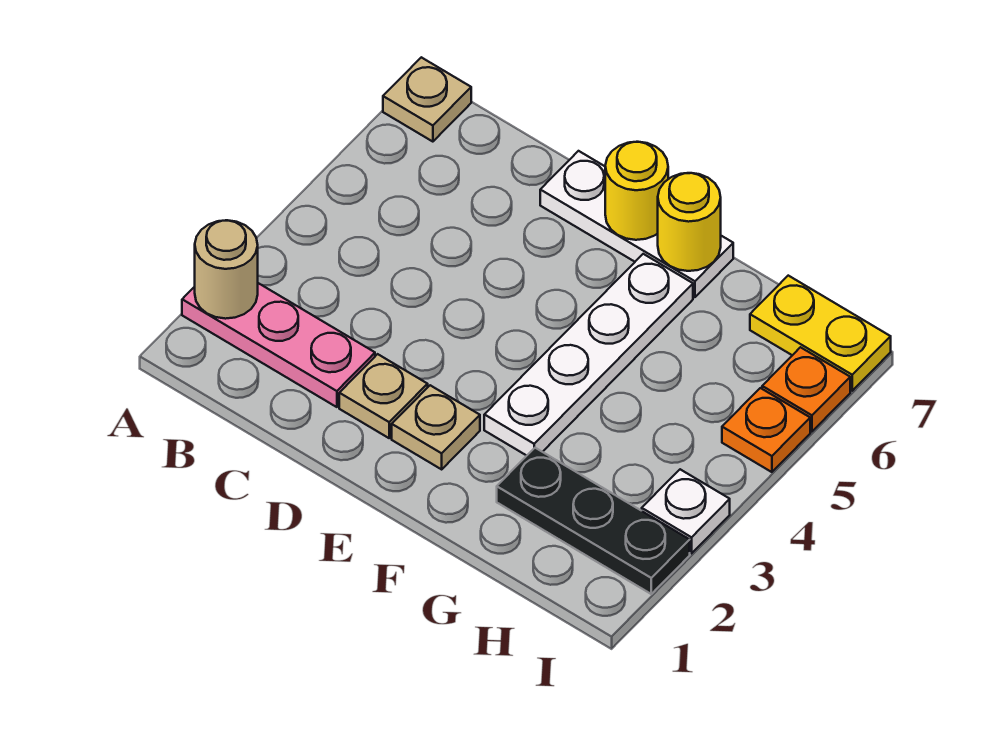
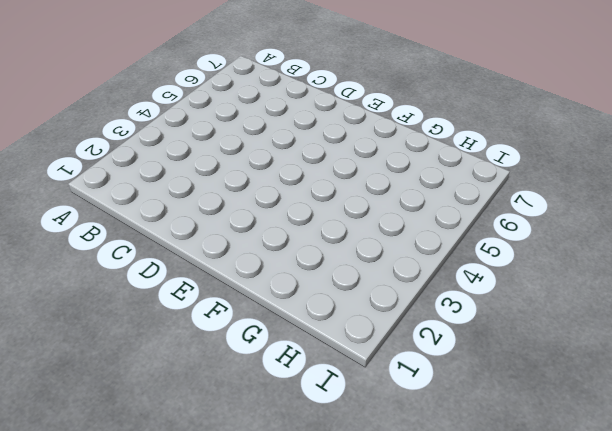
none -> pink plate A2:C2 level 1
none -> tan plate A7 level 1
none -> tan plate D2 level 1

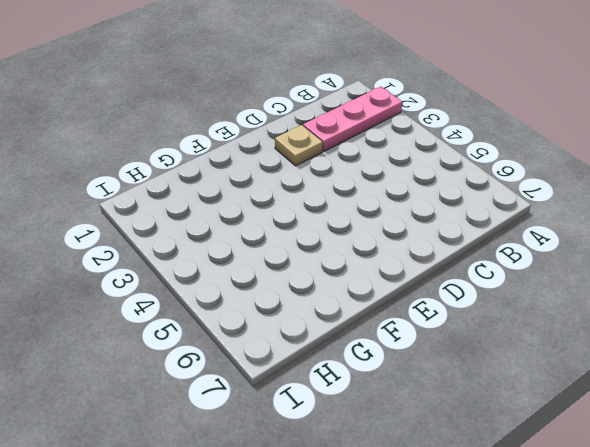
none -> tan plate A7 level 1
none -> white plate D7:F7 level 1
none -> tan plate E2 level 1

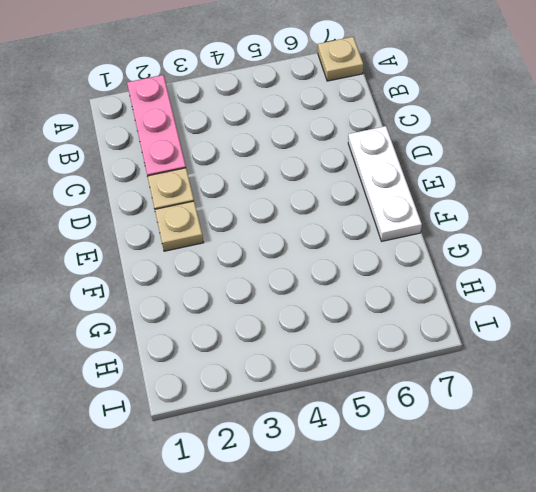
none -> white plate F3:F6 level 1
none -> black plate G2:I2 level 1
none -> yellow plate H7:I7 level 1

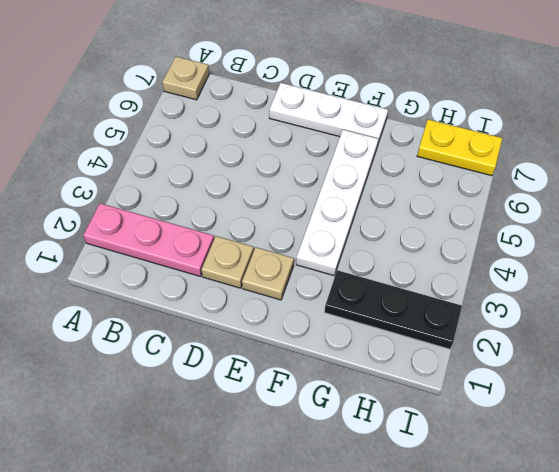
none -> white plate I3 level 1
none -> orange plate I5 level 1
none -> orange plate I6 level 1

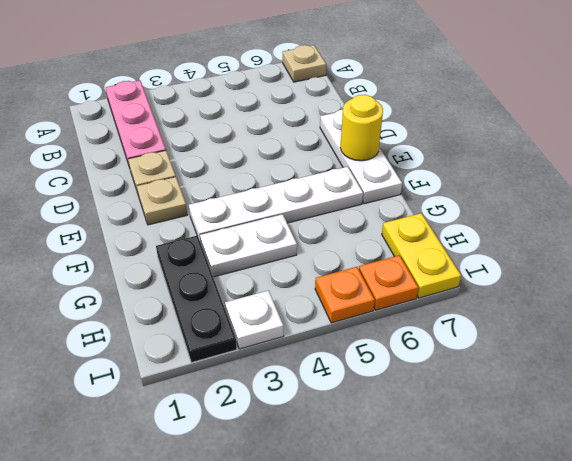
white plate G3:G4 level 1 -> none
none -> tan round brick A2 level 2
none -> yellow round brick F7 level 2

